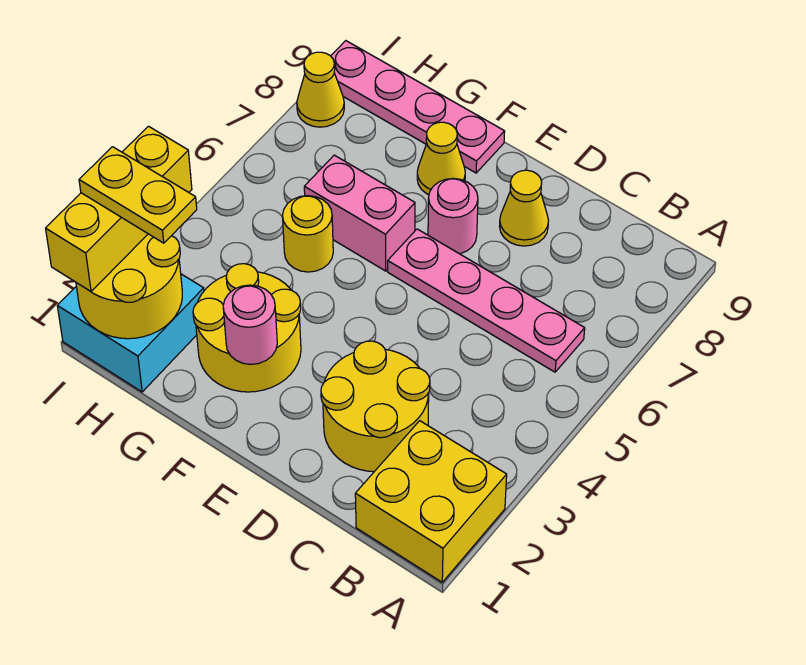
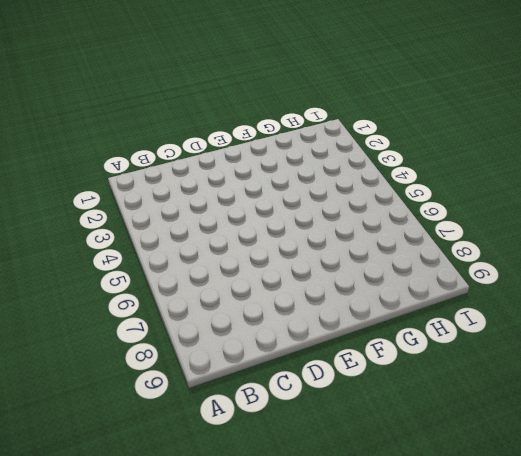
none -> yellow brick A1:B2 level 1
none -> pink plate B6:E6 level 1
none -> yellow round brick C2:D3 level 1

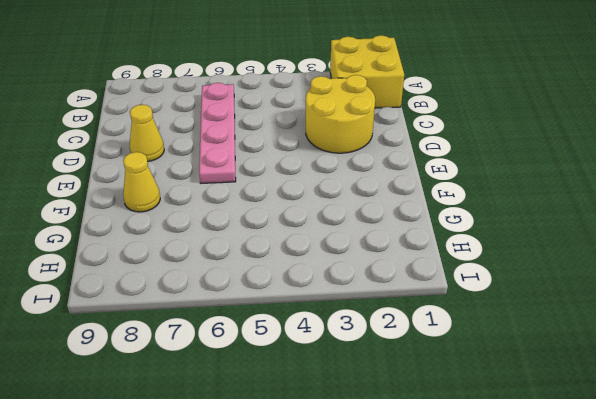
none -> pink round brick E7 level 1
none -> yellow round brick F2:G3 level 1
none -> pink brick F6:G6 level 1

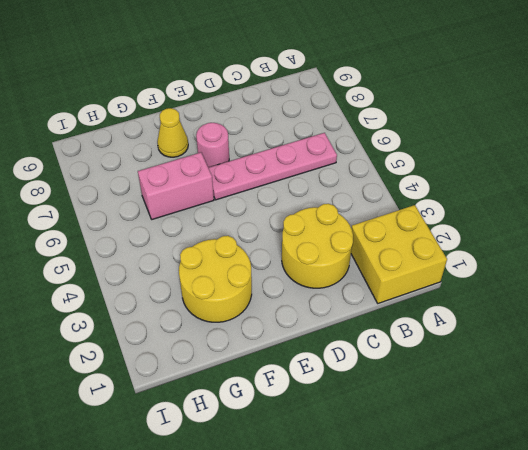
none -> yellow cone D8 level 1
none -> pink plate F9:I9 level 1
none -> yellow round brick G5 level 1

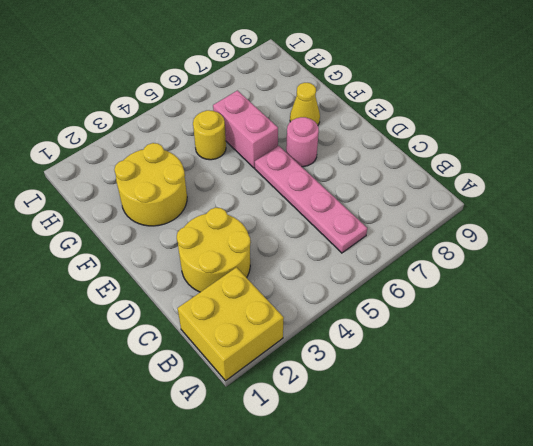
none -> yellow cone D8 level 1
none -> pink plate F9:I9 level 1
none -> cyan brick H1:I2 level 1

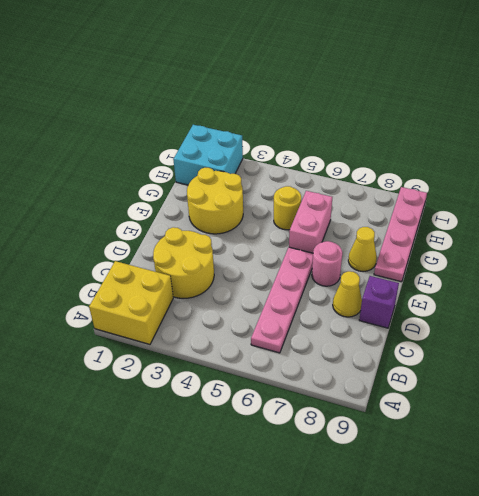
purple brick D9 level 1 -> none
none -> yellow cone I8 level 1
none -> pink round brick F2 level 2
none -> yellow round brick H1:I2 level 2

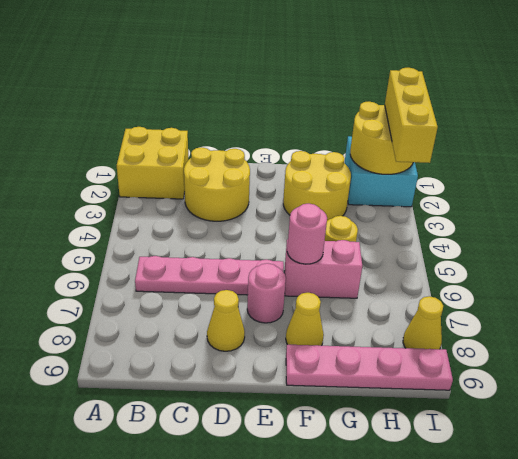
pink round brick F6 level 2 -> pink round brick F2 level 2
none -> yellow plate H2:I2 level 4

